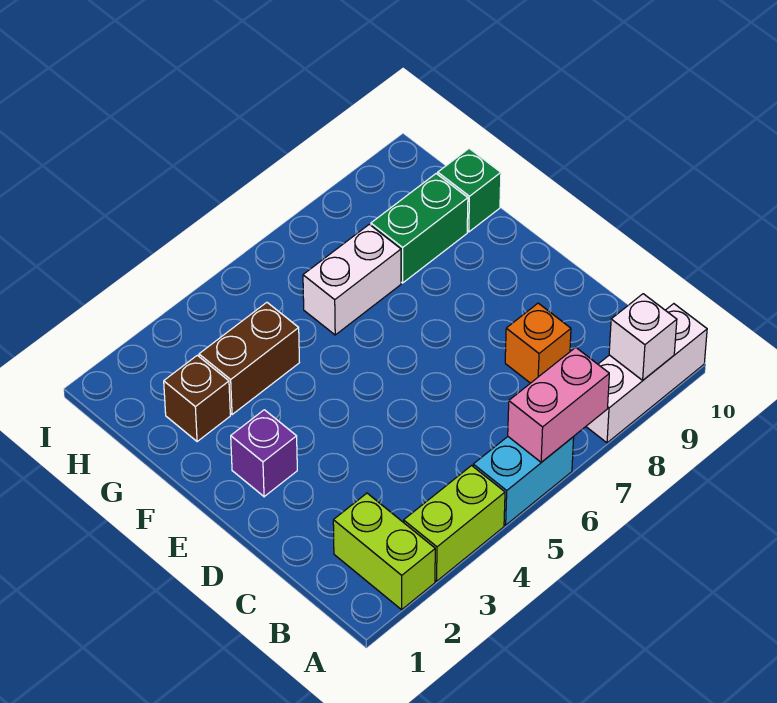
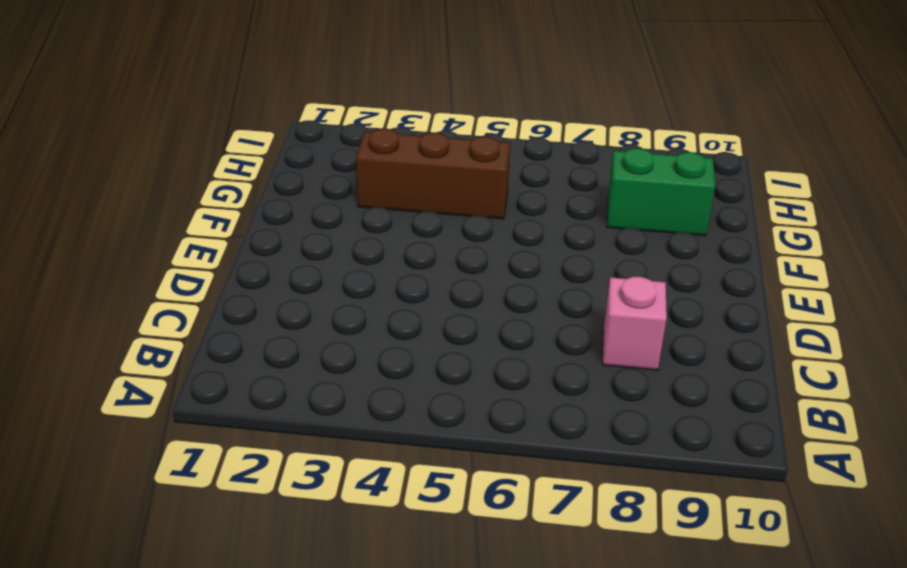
pink brick C8 level 1 -> orange brick C8 level 1
brown brick G3:G5 level 1 -> brown brick G3:G4 level 1
none -> lime brick A2:B2 level 1
none -> lime brick A3:A4 level 1
none -> cyan brick A5:A6 level 1

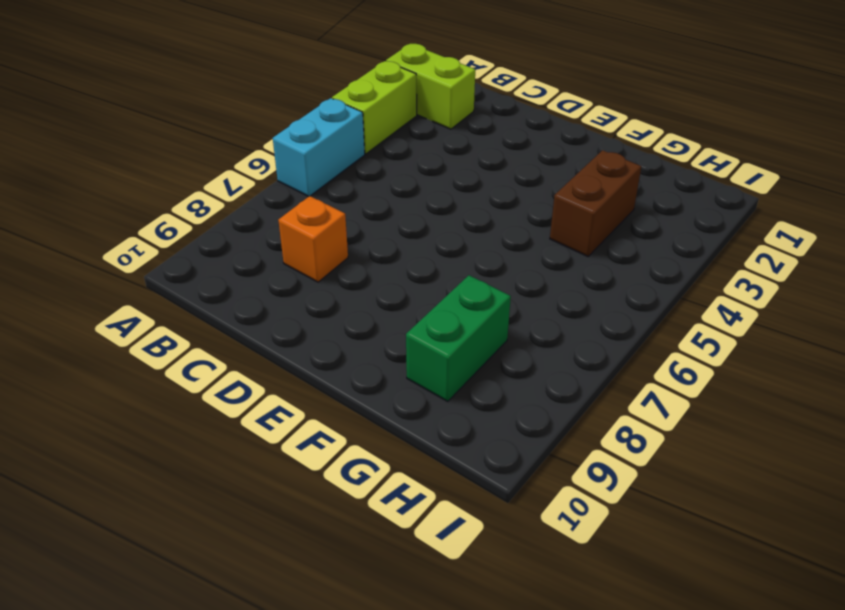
none -> white brick A8:A10 level 1
none -> purple brick E2 level 1
none -> brown brick G2 level 1

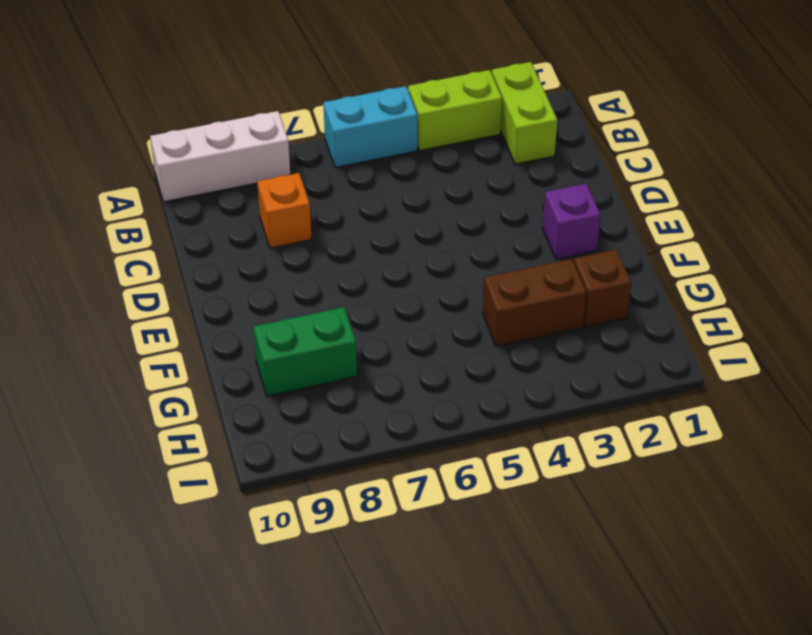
none -> white brick G6:G7 level 1
none -> green brick G10 level 1
none -> pink brick A6:A7 level 2

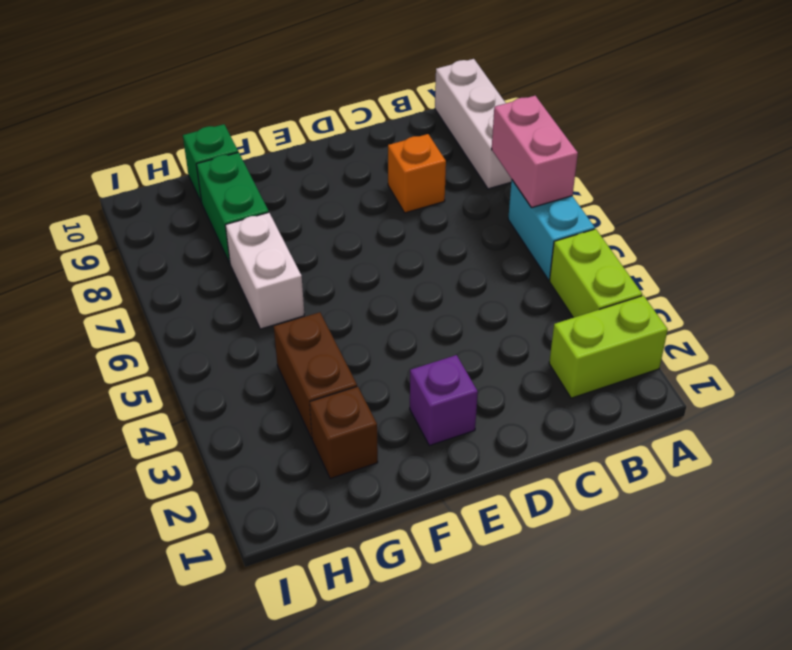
none -> white brick A9 level 2

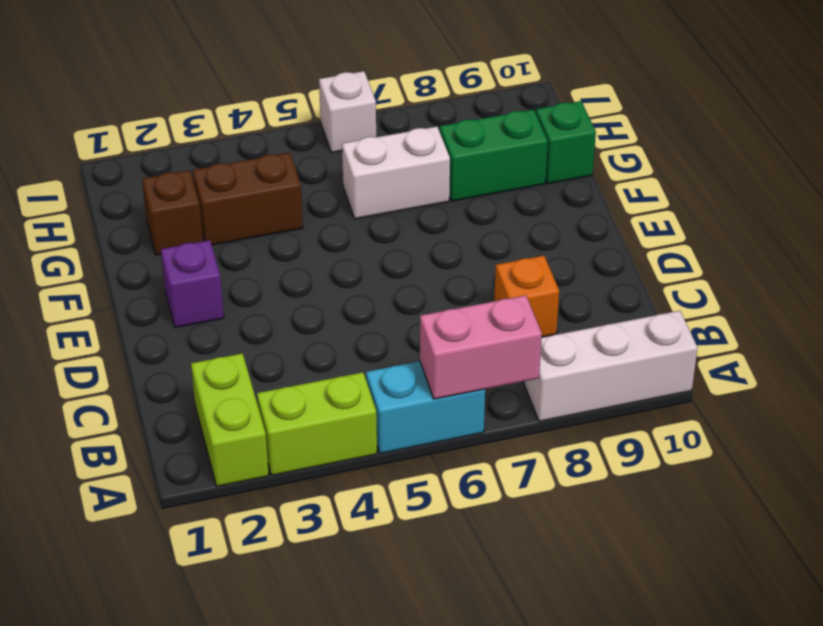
white brick I6 level 1 -> white brick A9 level 2

